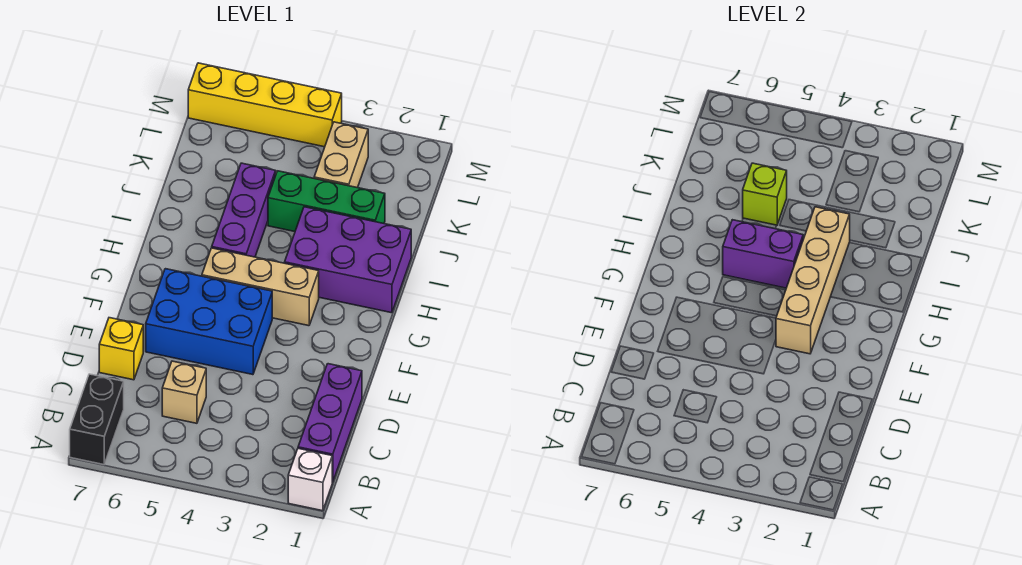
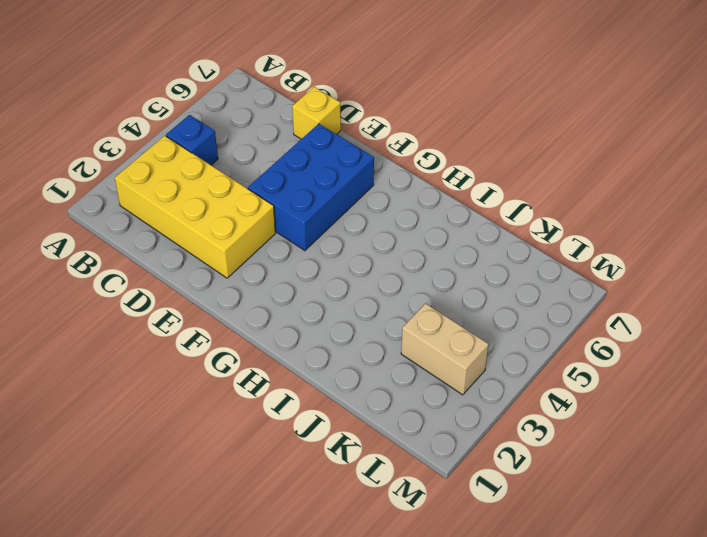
yellow brick B2:E3 level 1 -> none
blue brick B4 level 1 -> none
none -> white brick A1 level 1
none -> black brick A7:B7 level 1
none -> purple brick B1:D1 level 1

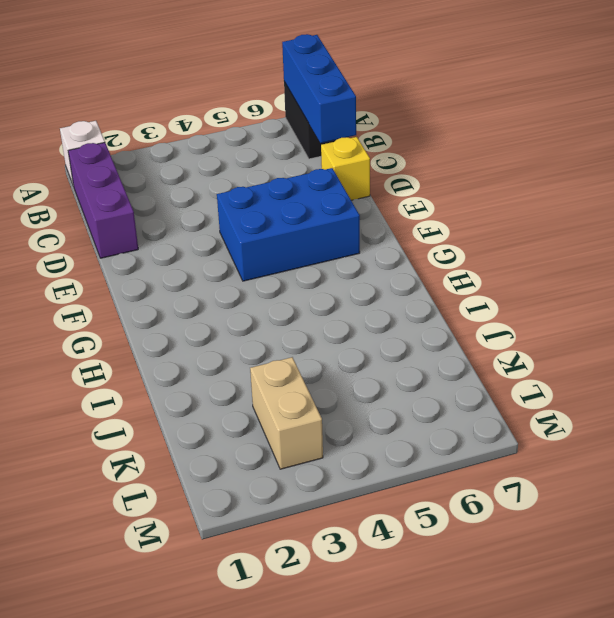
blue brick A7:C7 level 2 -> none
none -> tan brick C5 level 1
none -> tan brick G3:G5 level 1
none -> purple brick H1:I3 level 1

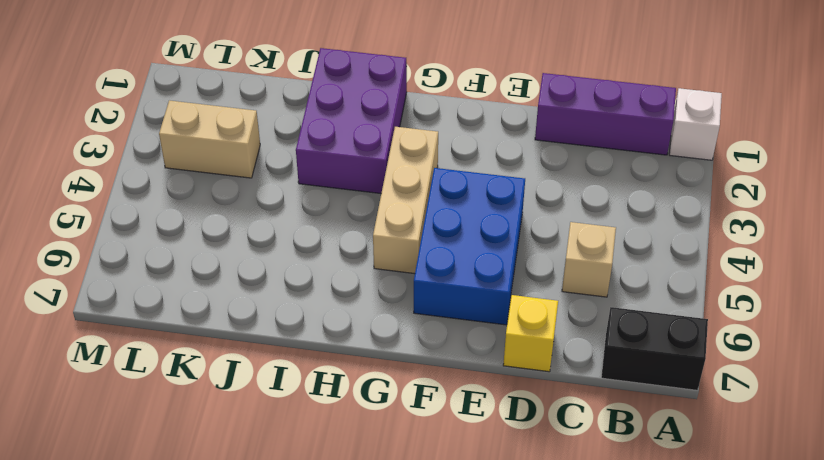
none -> purple brick H5:J5 level 1
none -> green brick J2:J4 level 1
none -> yellow brick M4:M7 level 1

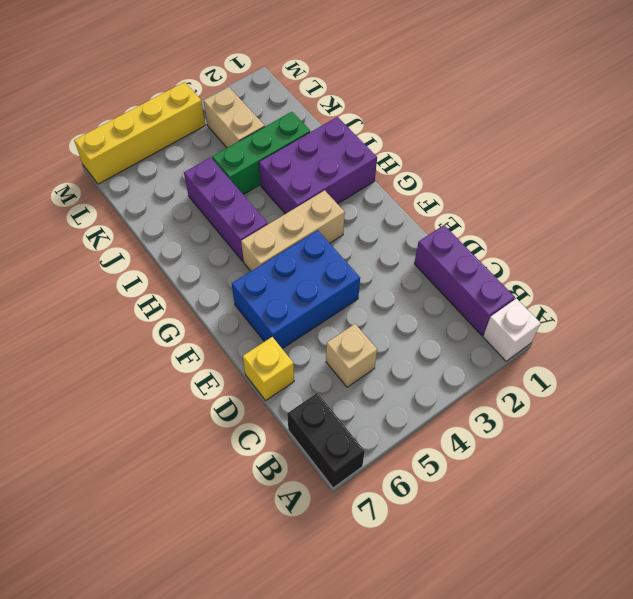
none -> tan brick F3:I3 level 2
none -> purple brick H4:H5 level 2
none -> lime brick J5 level 2

